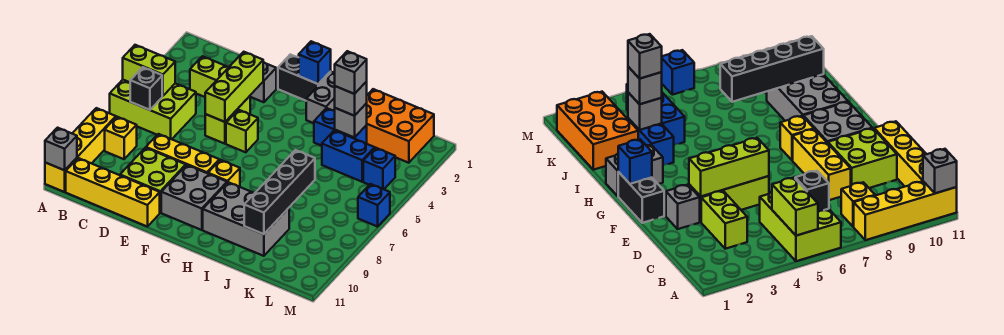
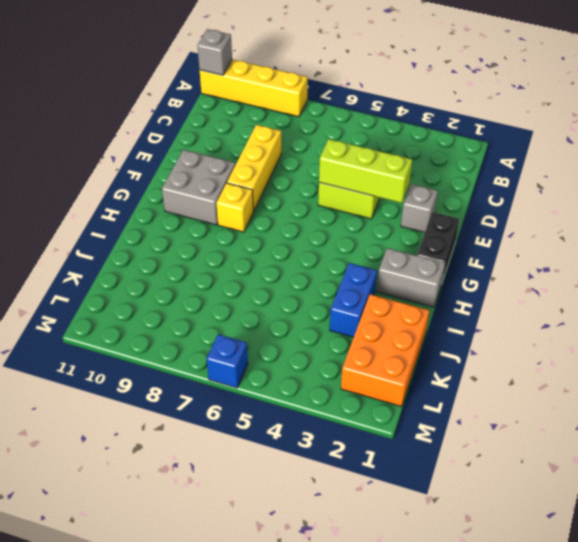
none -> lime brick A5:C6 level 1
none -> yellow brick B8 level 1
none -> yellow brick B11:E11 level 1

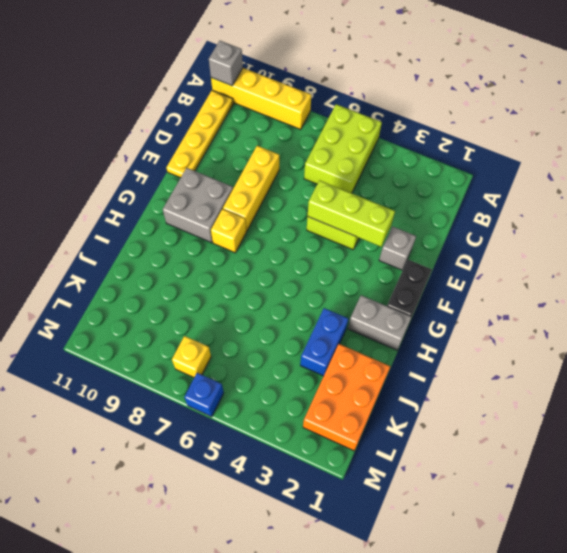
yellow plate B11:E11 level 1 -> yellow brick B11:E11 level 1
yellow brick L7 level 1 -> yellow brick B8 level 1
none -> lime brick C3:D3 level 1
none -> lime brick D9:E10 level 1
none -> lime brick F5 level 1

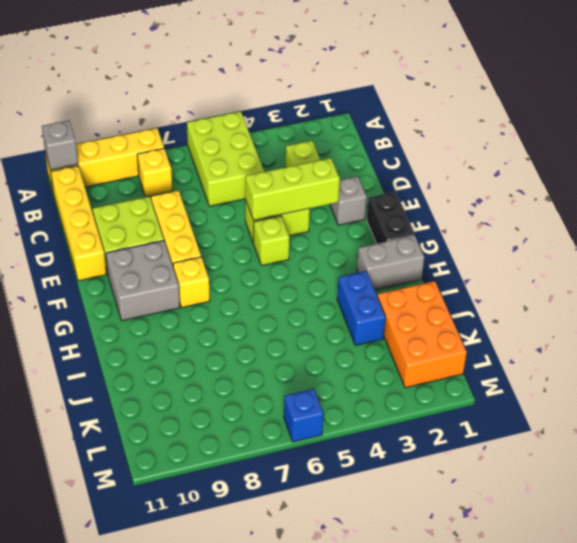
none -> grey brick H9:J10 level 1
none -> blue brick J4:K4 level 1
none -> blue brick L4 level 1

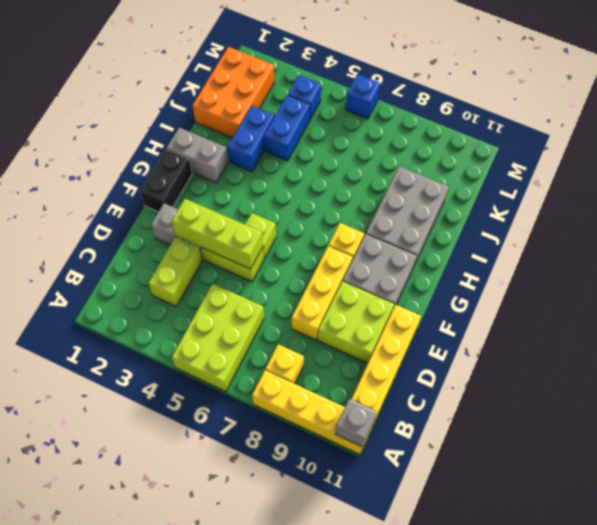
none -> lime brick A5:B5 level 2
none -> black brick B6 level 2
none -> blue brick G1 level 2

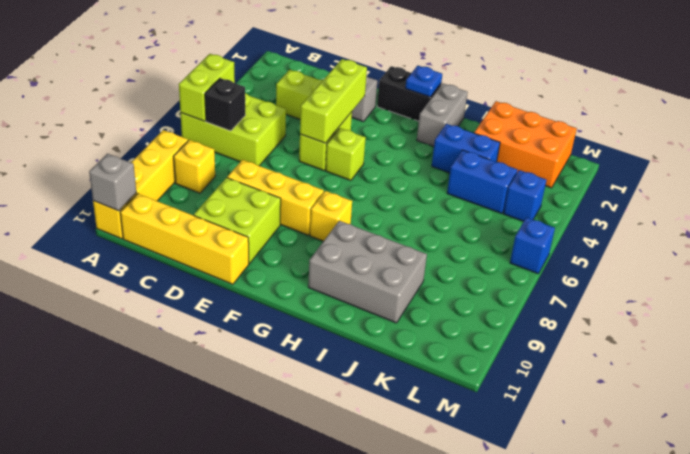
lime brick A5:A6 level 2 -> lime brick A5:B5 level 2
blue plate G1 level 2 -> blue brick G1 level 2
none -> grey brick F9:G10 level 1
none -> grey brick J3 level 2
none -> black brick J7:J10 level 2

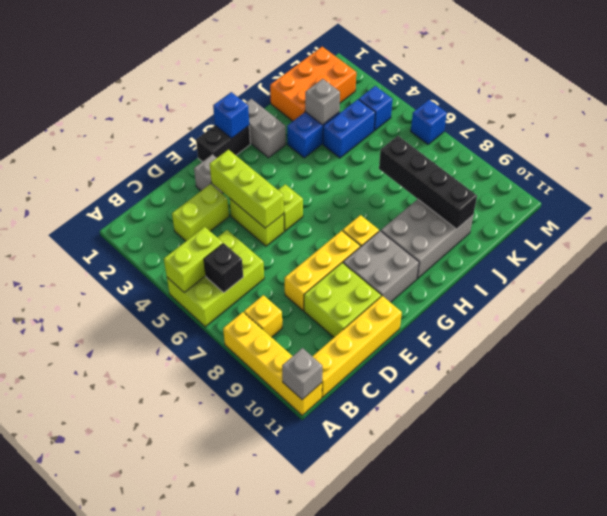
none -> grey brick J3 level 3
none -> grey brick J3 level 4

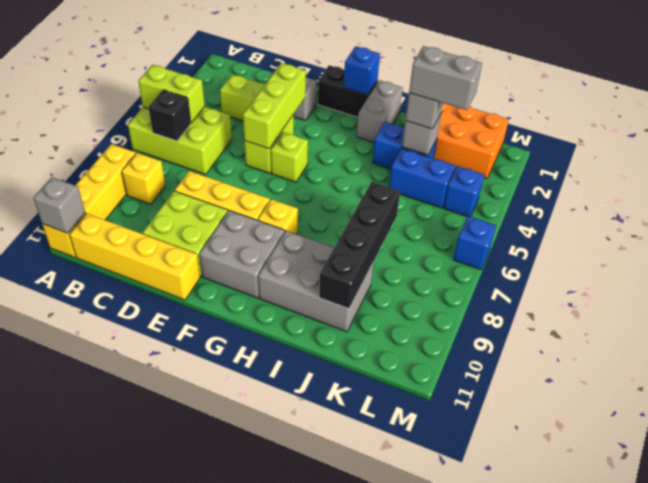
grey brick J3:K3 level 4 -> grey brick J3 level 4

